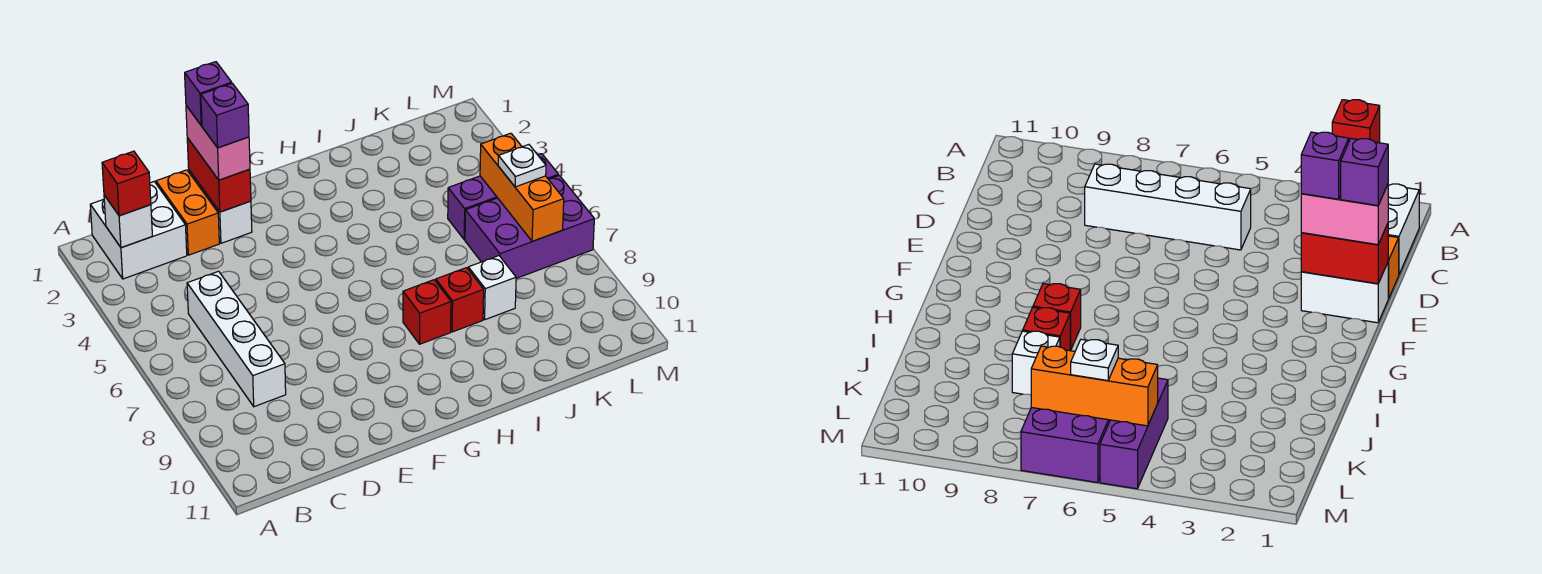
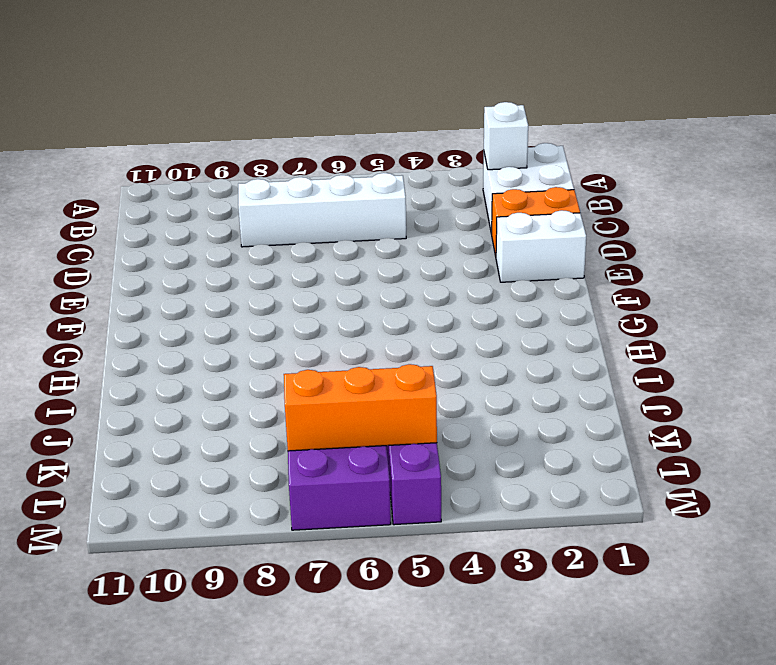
none -> red brick H8 level 1
none -> red brick I8 level 1
none -> white brick J8 level 1

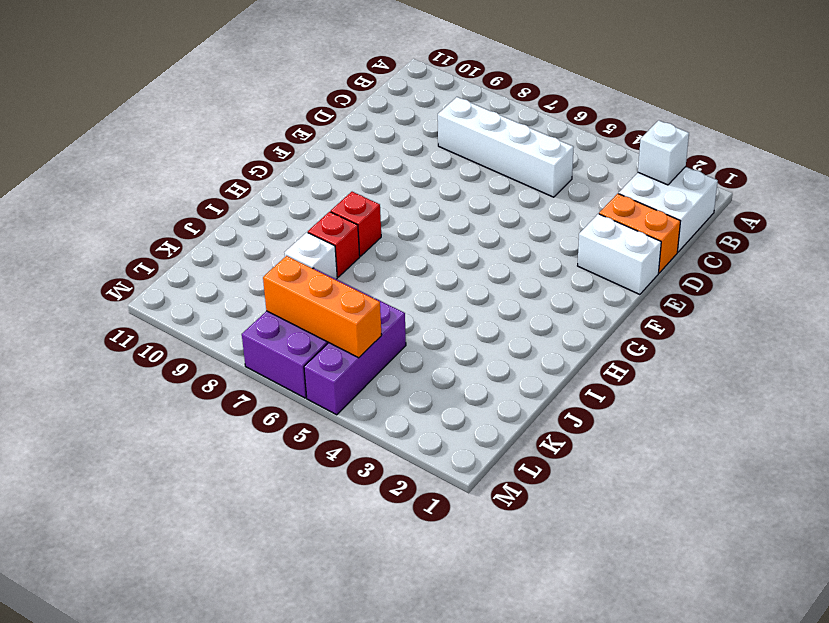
none -> red brick E1:E2 level 2
none -> red brick B2 level 3
none -> pink brick E1:E2 level 3

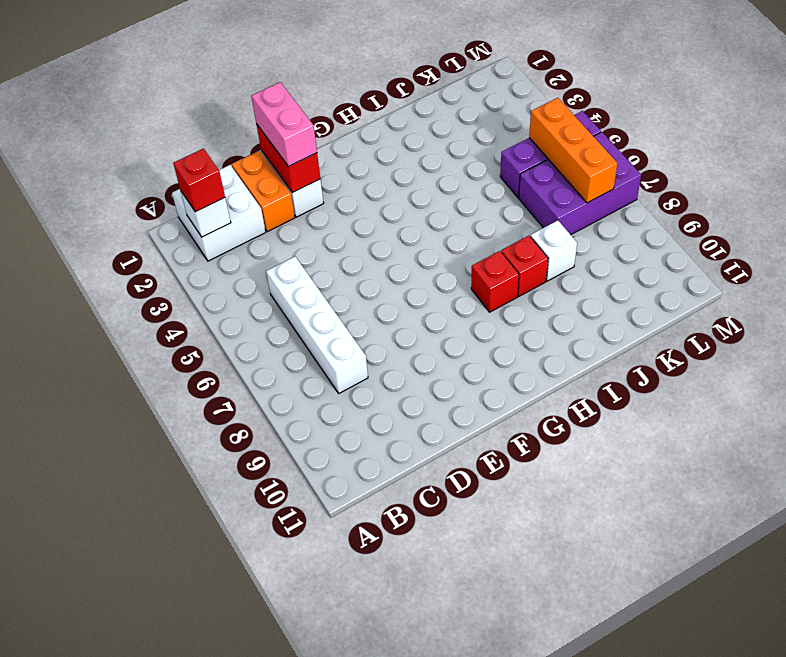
none -> white plate L6 level 3
none -> purple brick E1 level 4
none -> purple brick E2 level 4

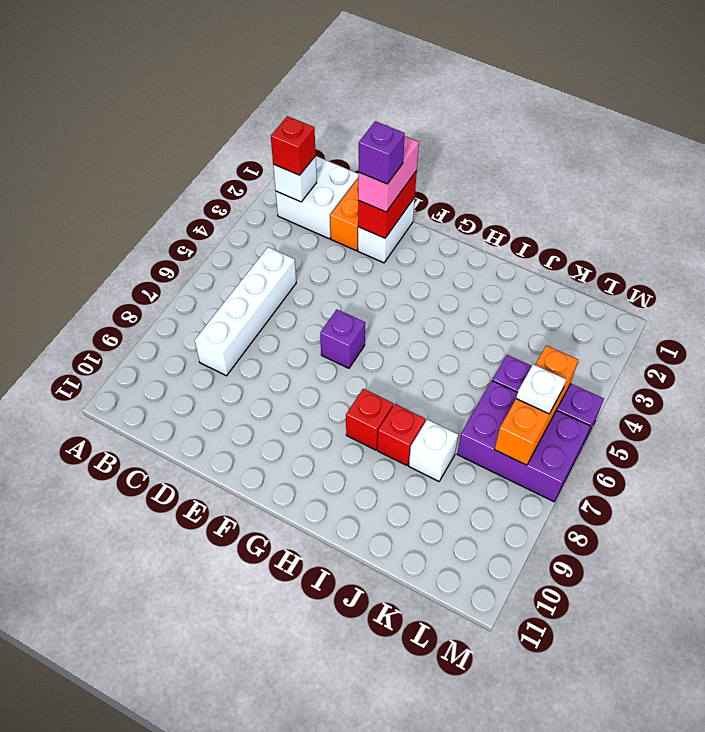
purple brick F6 level 1 -> purple brick E1 level 4

